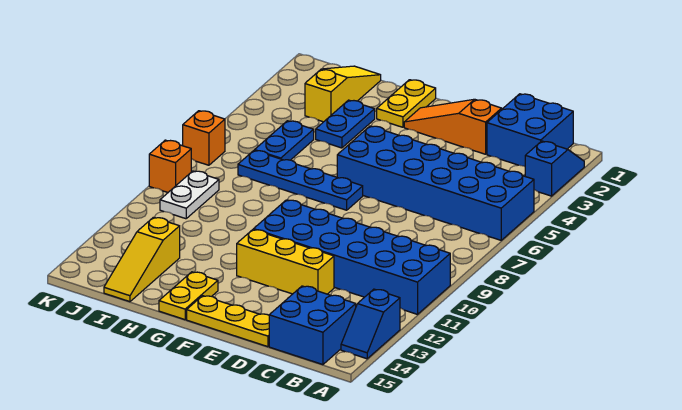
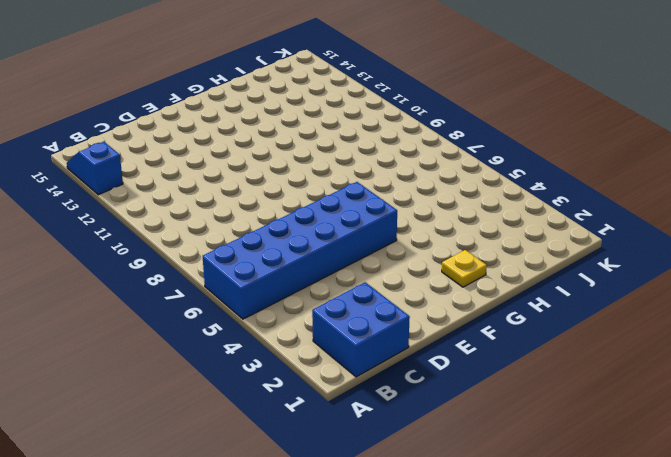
yellow plate G2 level 1 -> yellow plate G1:G2 level 1
none -> blue slope A2:A3 level 1 top 3
none -> blue brick A10:F11 level 1
none -> blue brick B14:C15 level 1

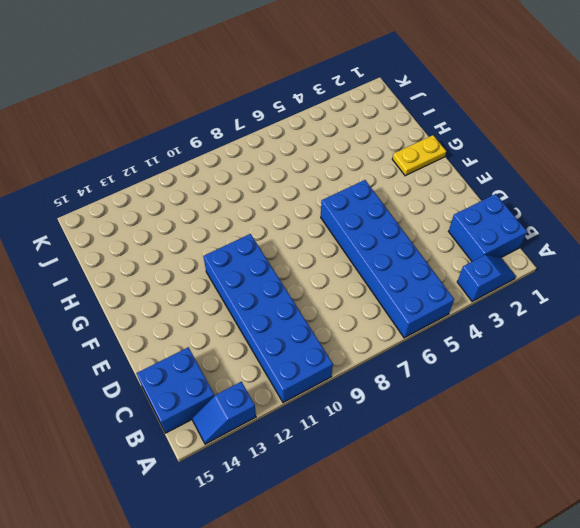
none -> orange slope D2:F2 level 1 top D
none -> yellow brick D12:F12 level 1
none -> yellow plate D15:F15 level 1

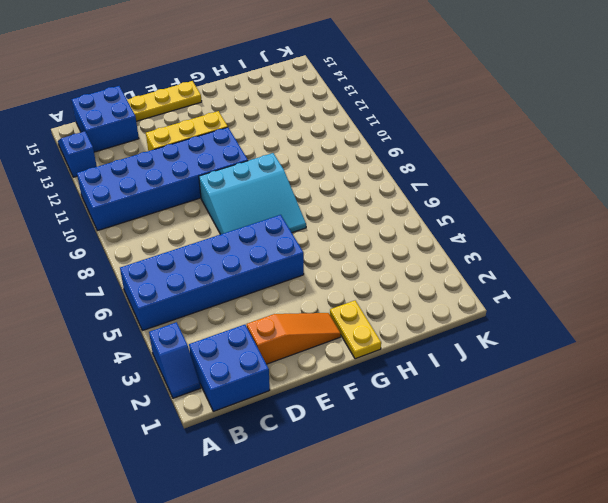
cyan slope E7:G9 level 1 top 9 -> blue plate F7:I7 level 1
none -> yellow plate G14:G15 level 1
none -> blue plate H3:H4 level 1
none -> yellow slope I1:I3 level 1 top 3

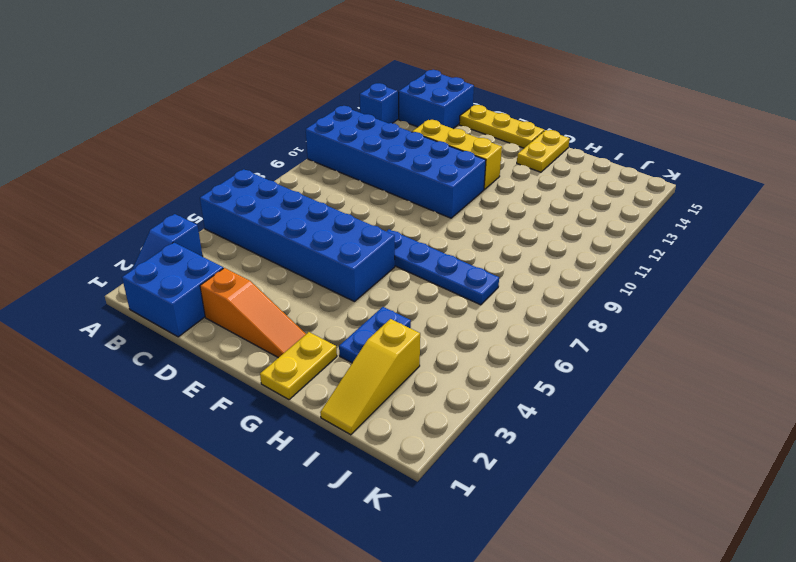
none -> blue plate I5:I6 level 1
none -> yellow slope I13:I15 level 1 top 13
none -> white plate J9:J10 level 1

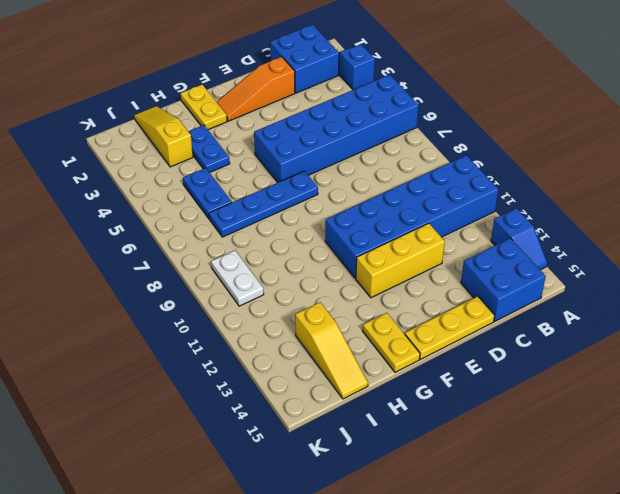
none -> orange brick K7 level 1
none -> orange brick K9 level 1

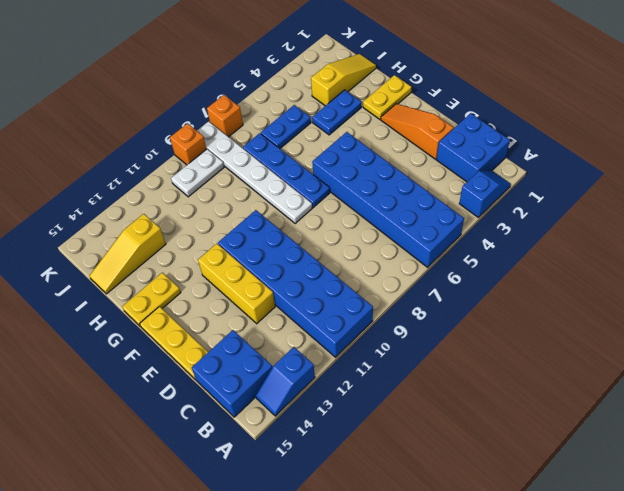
white plate F8:K8 level 1 -> none

